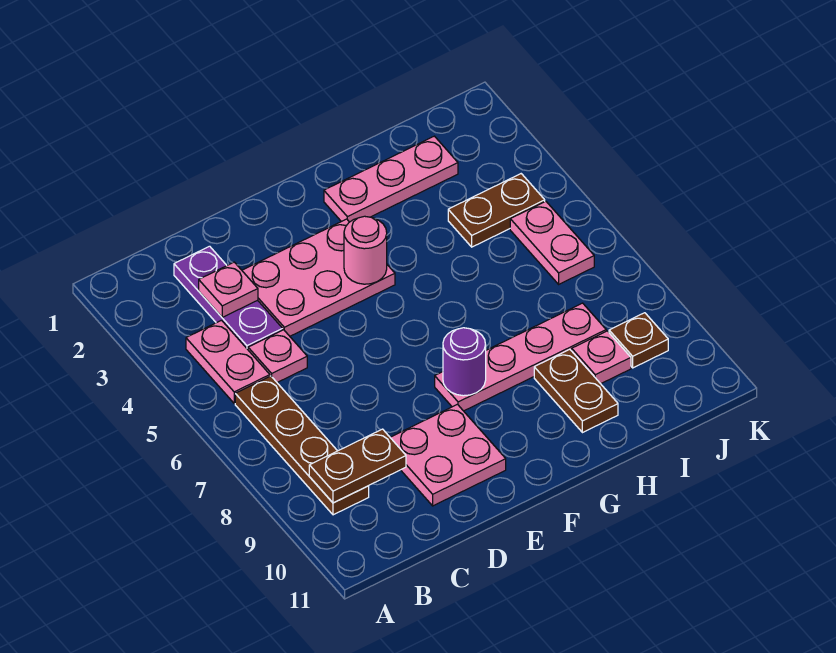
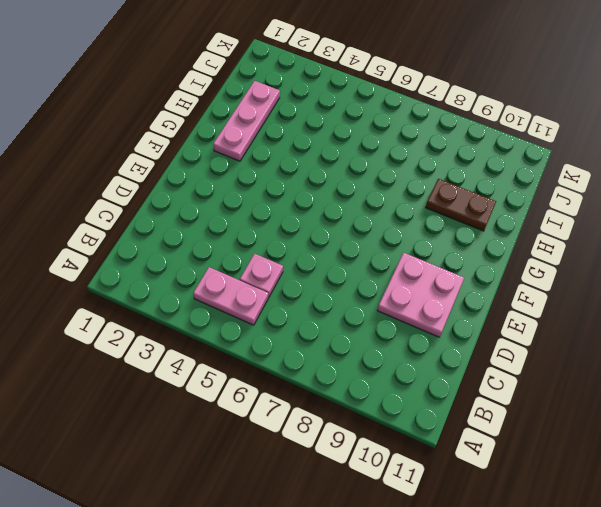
none -> brown plate B6:B9 level 1
none -> purple plate C2:C4 level 1
none -> pink plate D3:F4 level 1

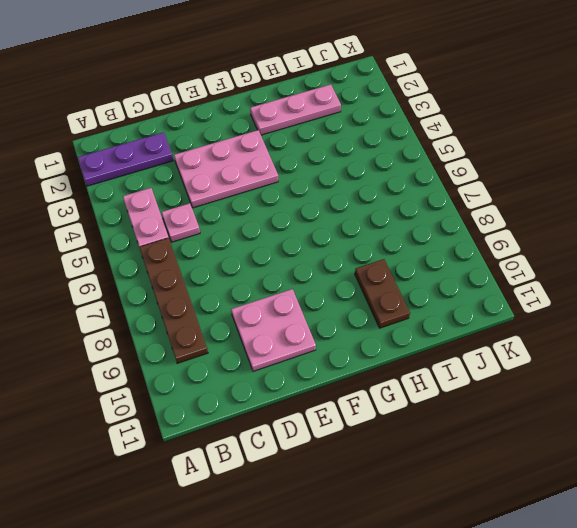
purple plate A2:C2 level 1 -> purple plate C2:C4 level 1
none -> pink plate F8:I8 level 1
none -> brown plate I4:J4 level 1
none -> pink plate I9 level 1

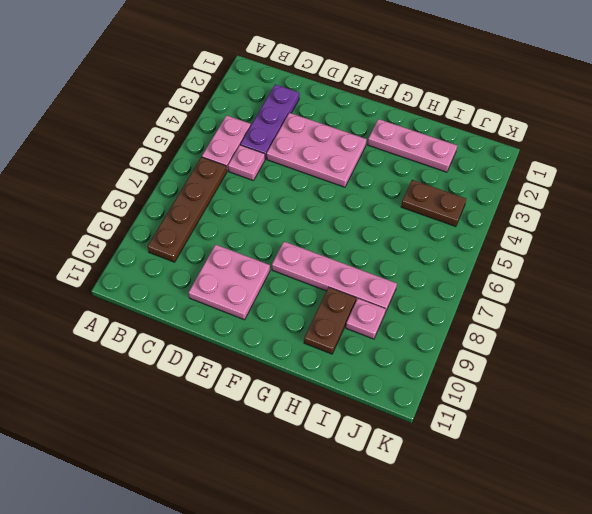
none -> pink plate J5:J6 level 1
none -> brown plate J9 level 1
none -> brown plate B9:C9 level 2

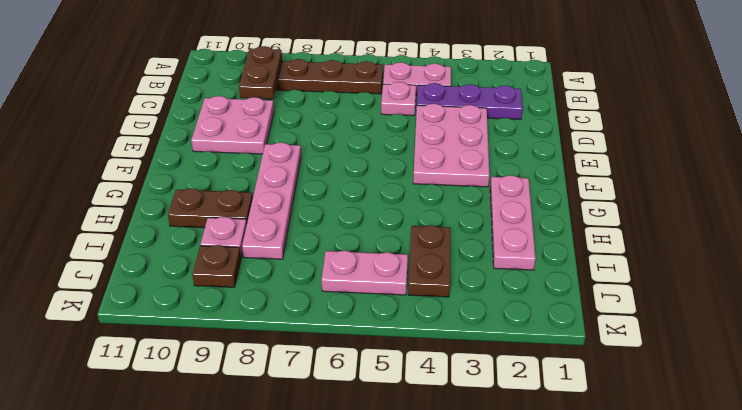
none -> pink plate C3 level 2
none -> pink round brick F4 level 2
none -> purple round brick F8 level 2

